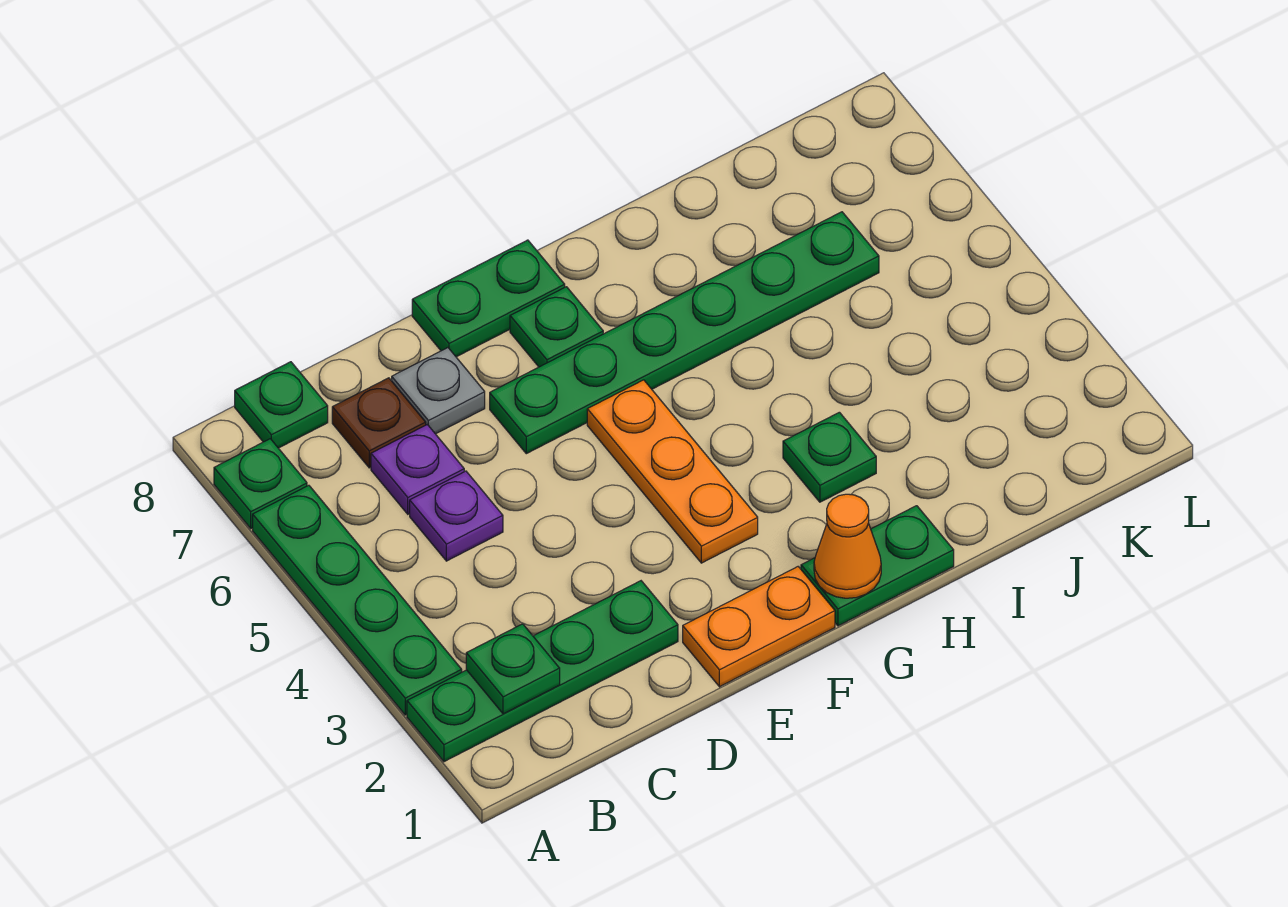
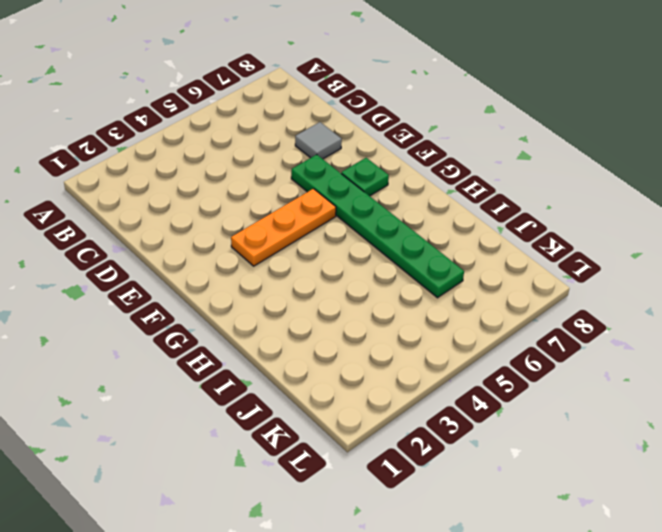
grey tile D7 level 1 -> grey plate D7 level 1
none -> green plate A2:D2 level 1
none -> green plate A3:A6 level 1
none -> green plate A7 level 1

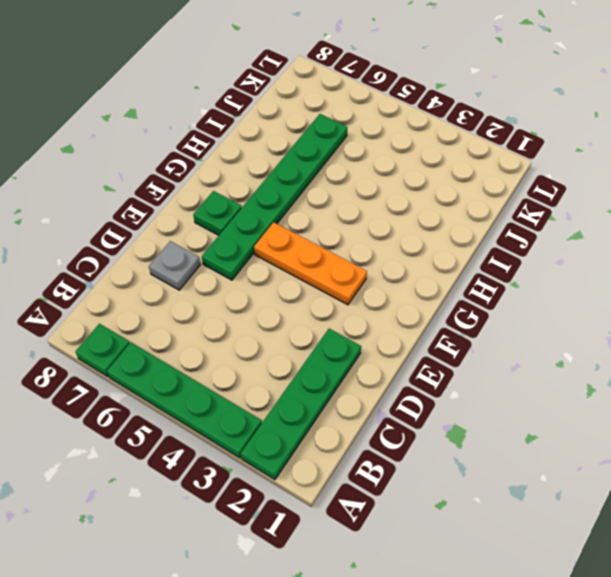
none -> green plate B8 level 1
none -> purple plate C5 level 1
none -> purple plate C6 level 1

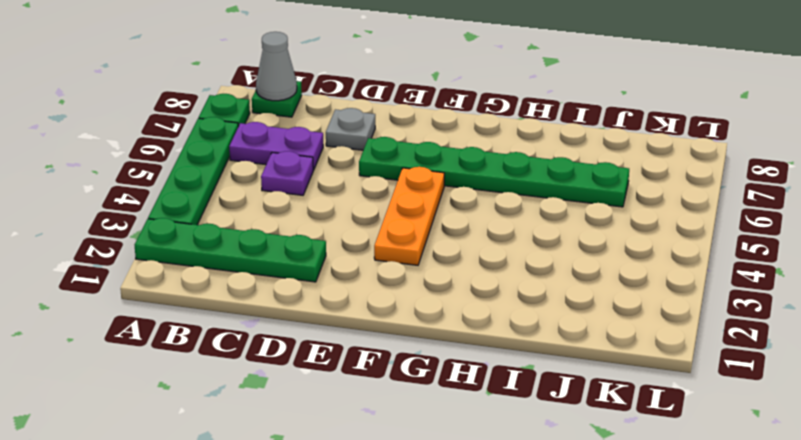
purple plate B6:C6 level 1 -> purple plate C6 level 1
grey cone B8 level 2 -> none
none -> brown plate C7 level 1
none -> orange plate E1:F1 level 1
none -> green plate E8:F8 level 1

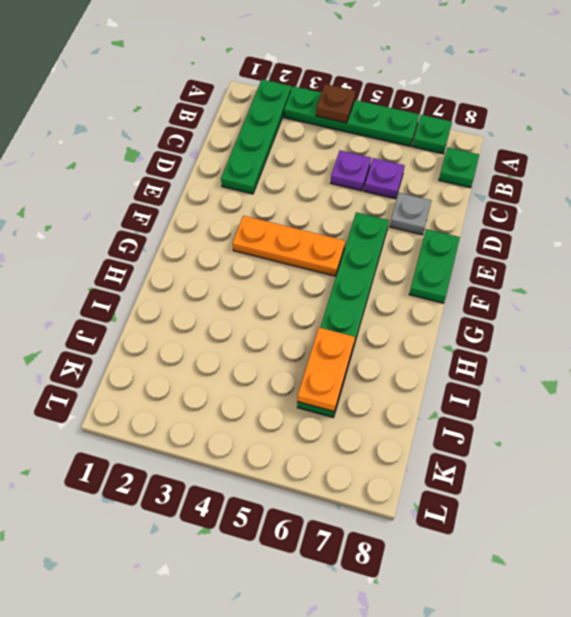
brown plate A4 level 2 -> brown plate C7 level 1
orange plate I6:J6 level 2 -> orange plate E1:F1 level 1
none -> green plate F7 level 1
none -> green plate G1:H1 level 1
none -> green plate H3 level 1

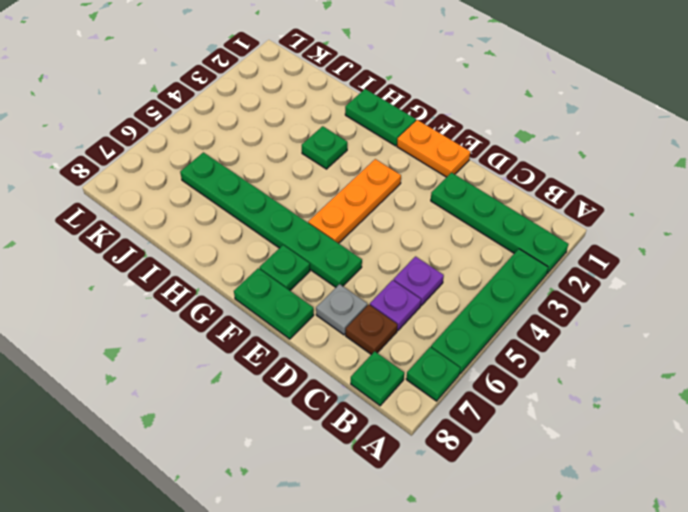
none -> green plate B2 level 2
none -> orange cone G1 level 2

